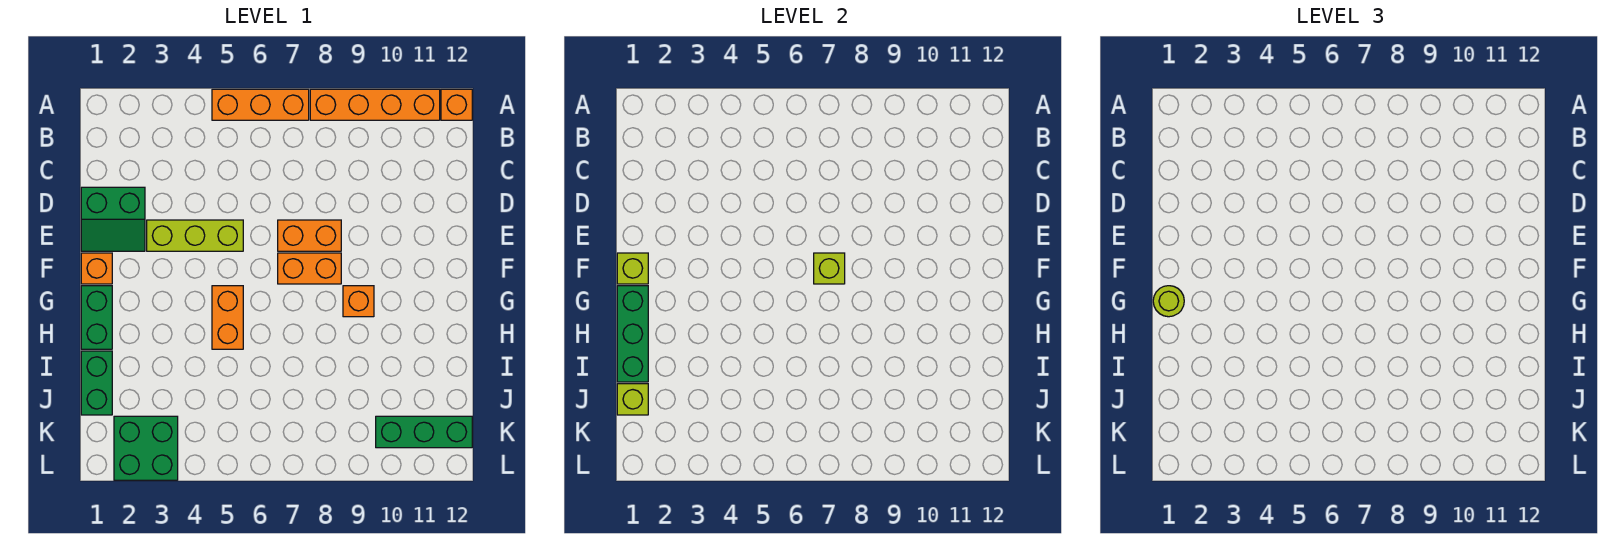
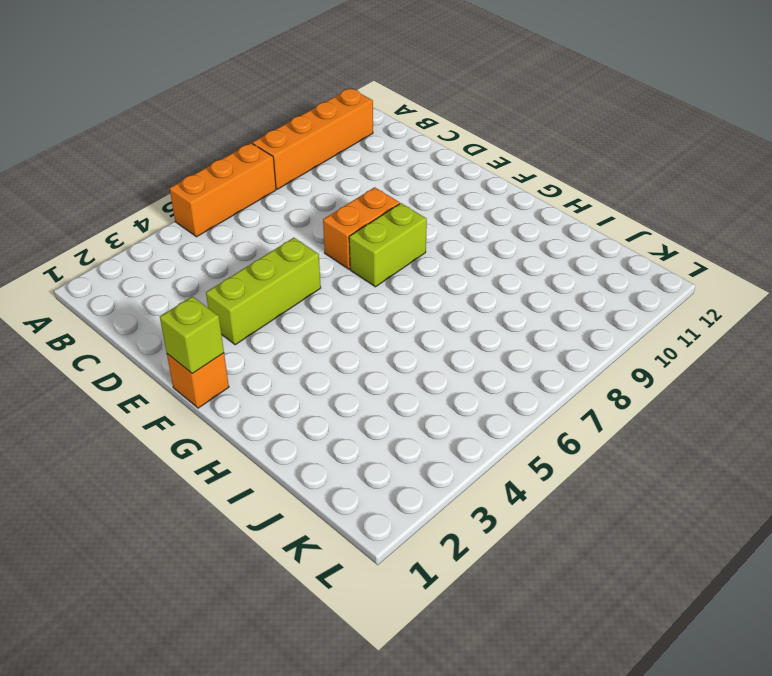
lime brick F7:F8 level 1 -> orange brick F7:F8 level 1
none -> orange brick A12 level 1
none -> green slope D1:E2 level 1 top D
none -> green brick G1:H1 level 1

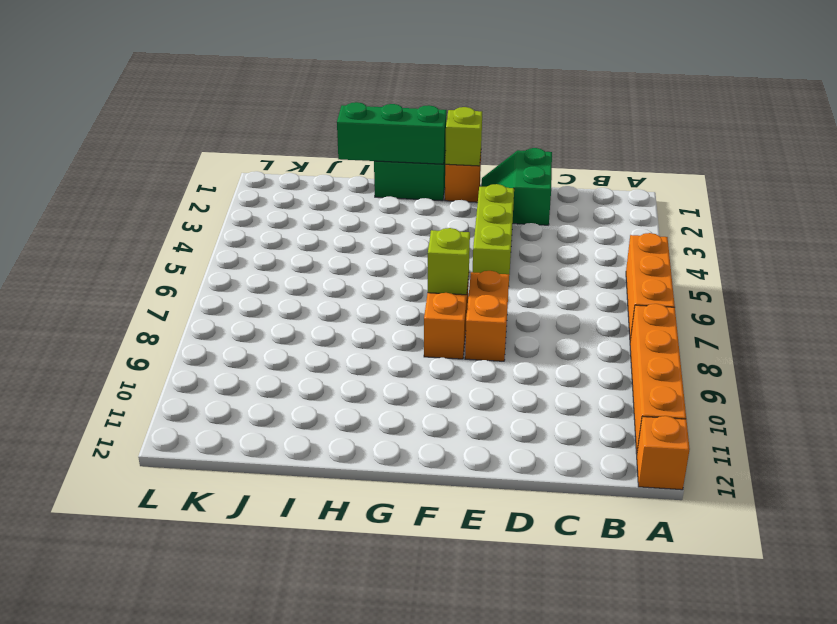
none -> orange brick G5:H5 level 1
none -> orange brick G9 level 1
none -> green brick I1:J1 level 1

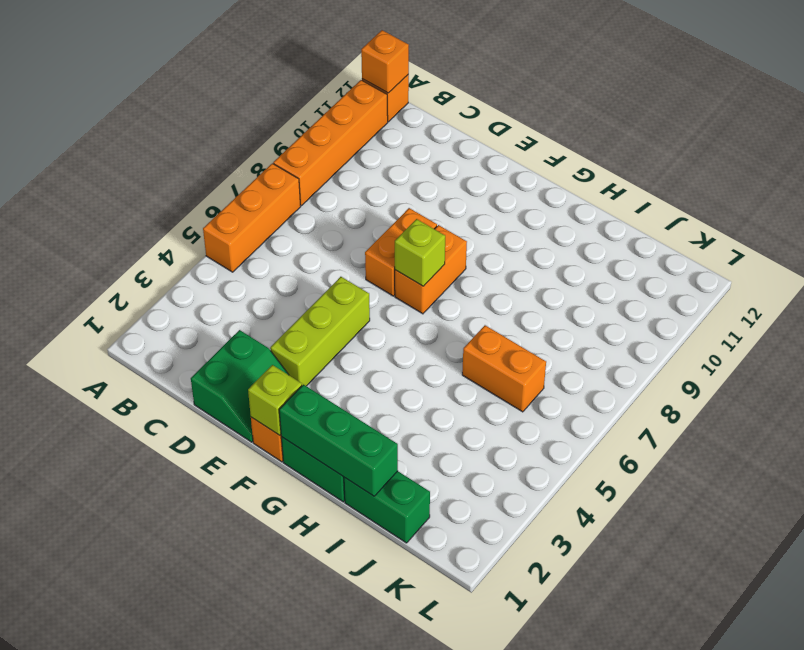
orange brick A12 level 2 -> orange brick G9 level 1
orange brick I6:J6 level 1 -> orange brick G5:H5 level 1
none -> green brick K2:L3 level 1
none -> green brick K10:K12 level 1
none -> lime brick J1 level 2

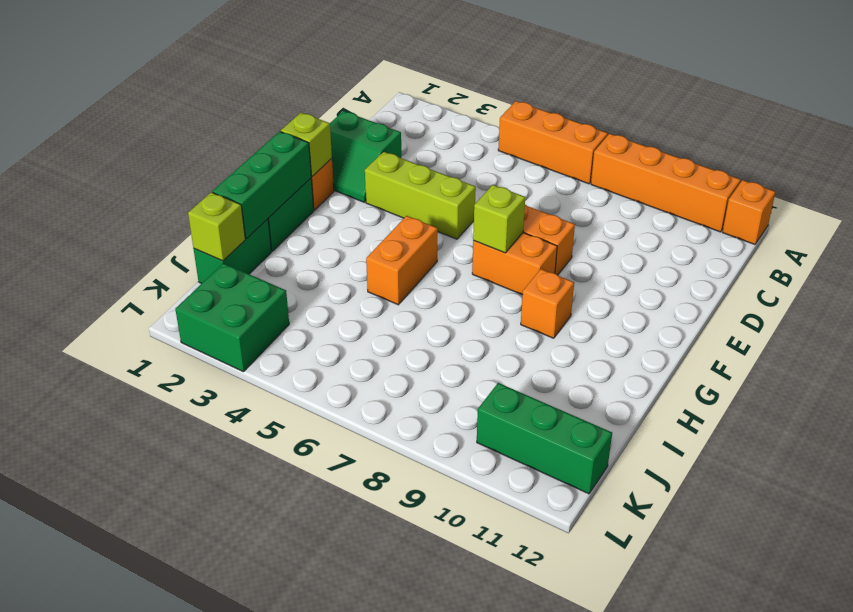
none -> lime round brick G1 level 3

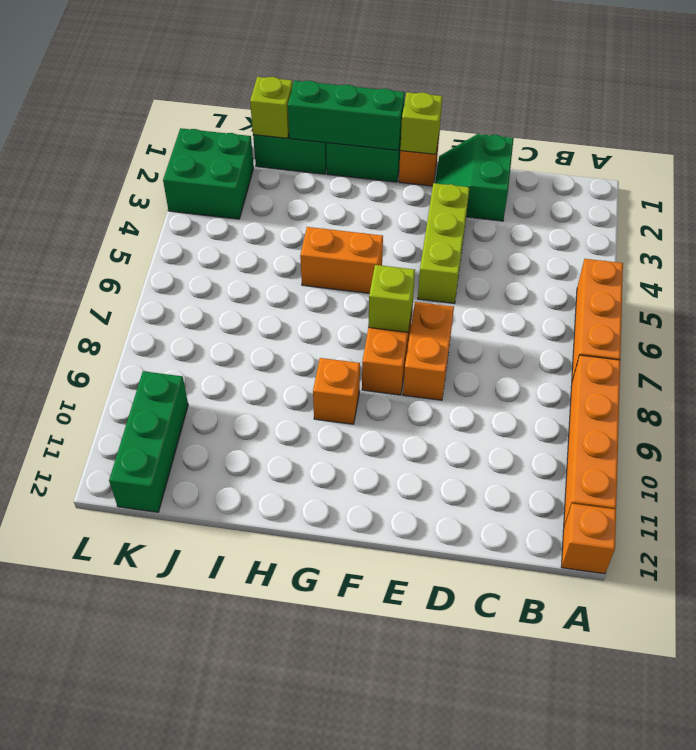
none -> lime round brick G1 level 3

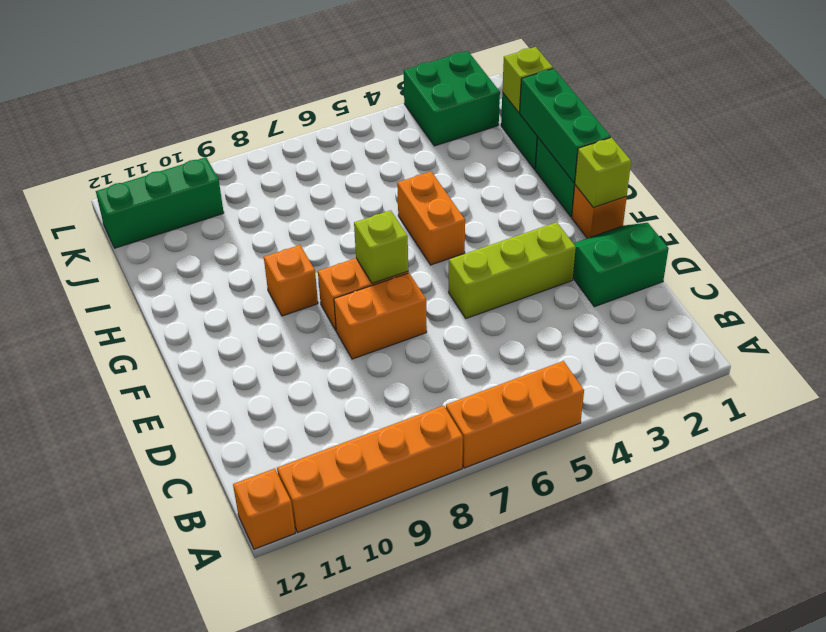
none -> lime round brick G1 level 3

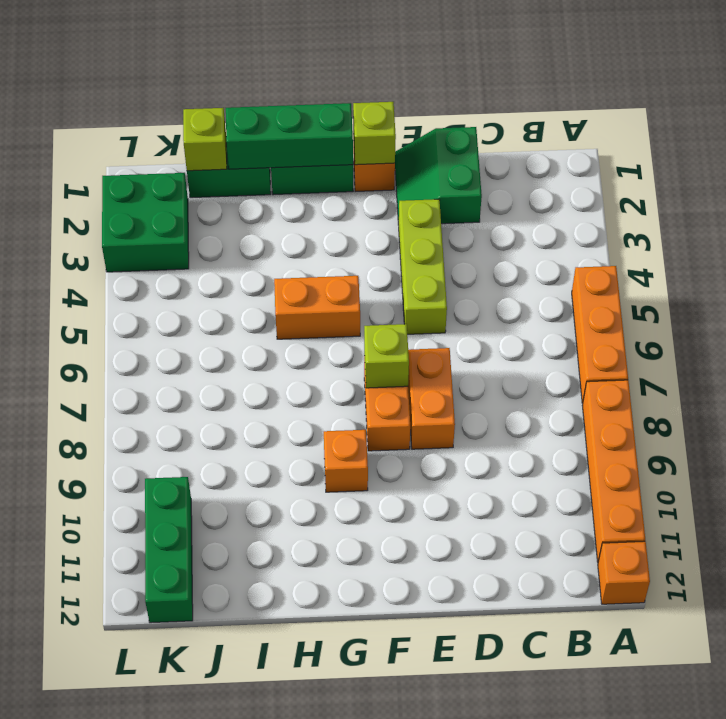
none -> lime round brick G1 level 3

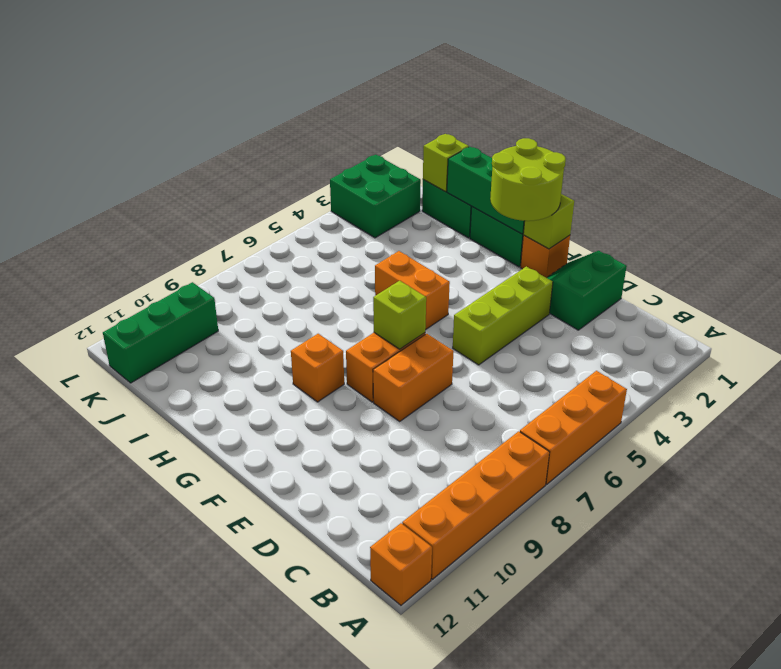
lime round brick F1:G2 level 3 -> lime round brick G1 level 3

